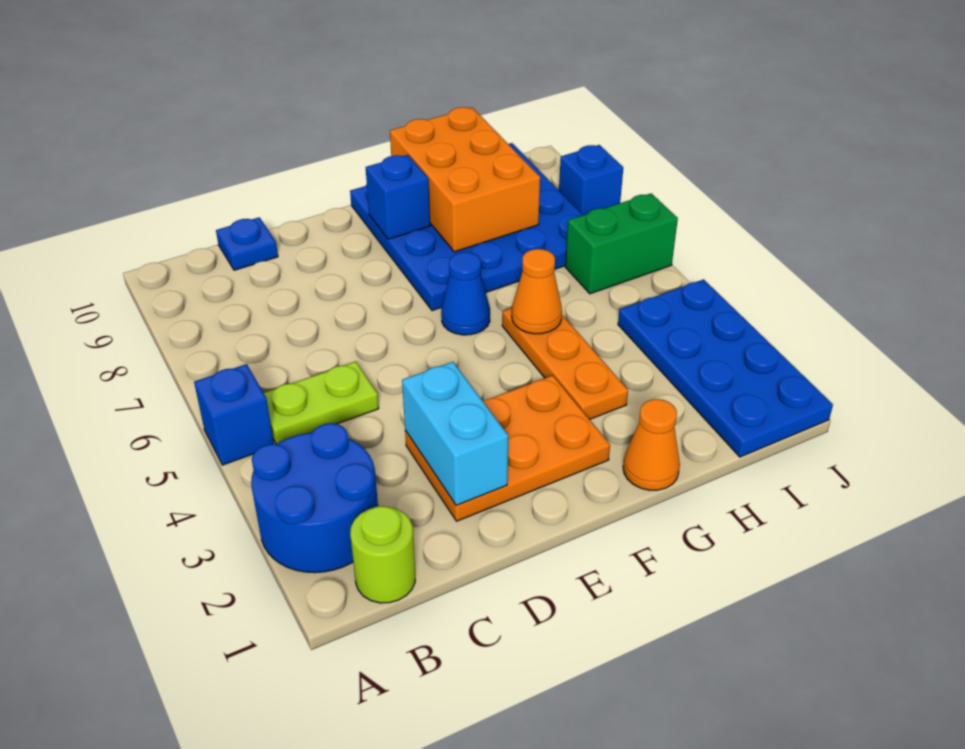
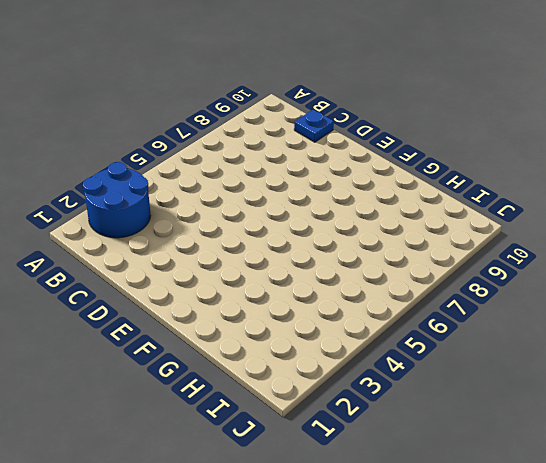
none -> blue brick A5 level 1
none -> lime round brick B1 level 1
none -> lime plate B5:C5 level 1

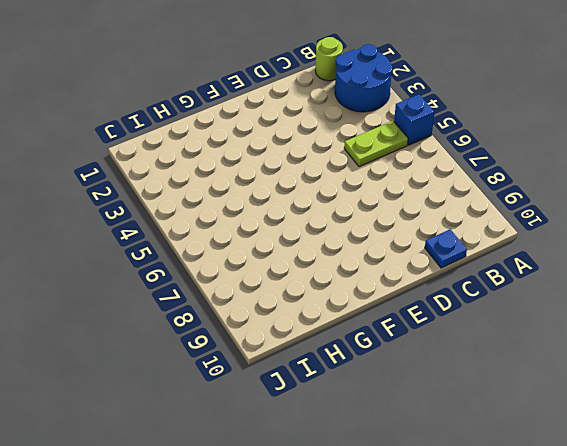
none -> orange plate D2:F3 level 1
none -> blue cone F6 level 1
none -> blue plate F7:I10 level 1

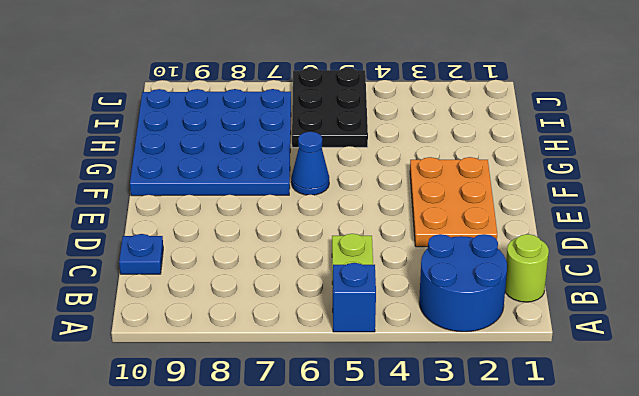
black plate H5:J6 level 1 -> green brick I6:J6 level 1
none -> orange cone G1 level 1
none -> orange plate G3:G5 level 1
none -> blue plate I1:J4 level 1

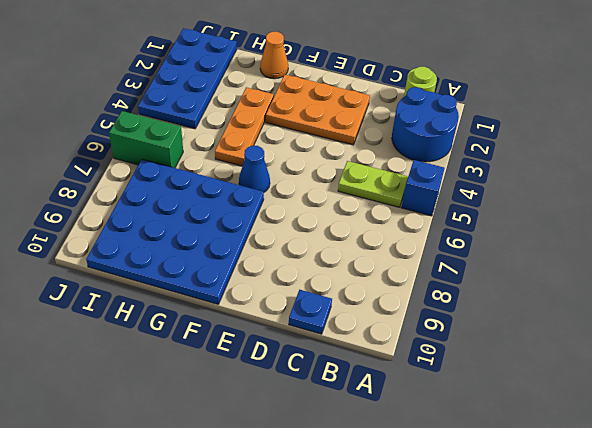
none -> blue brick J8 level 1
none -> cyan brick D2:D3 level 2
none -> blue brick F9 level 2

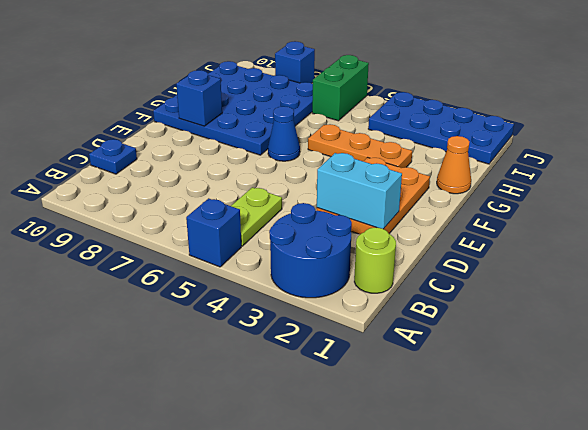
none -> orange cone G5 level 2
none -> orange brick G8:H10 level 2

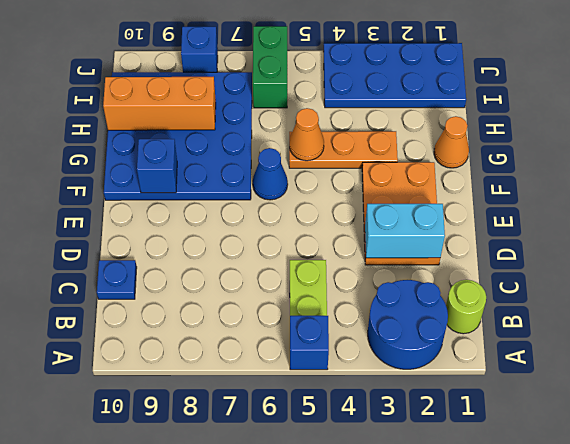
orange brick H8:H10 level 2 -> orange brick G8:H10 level 2

